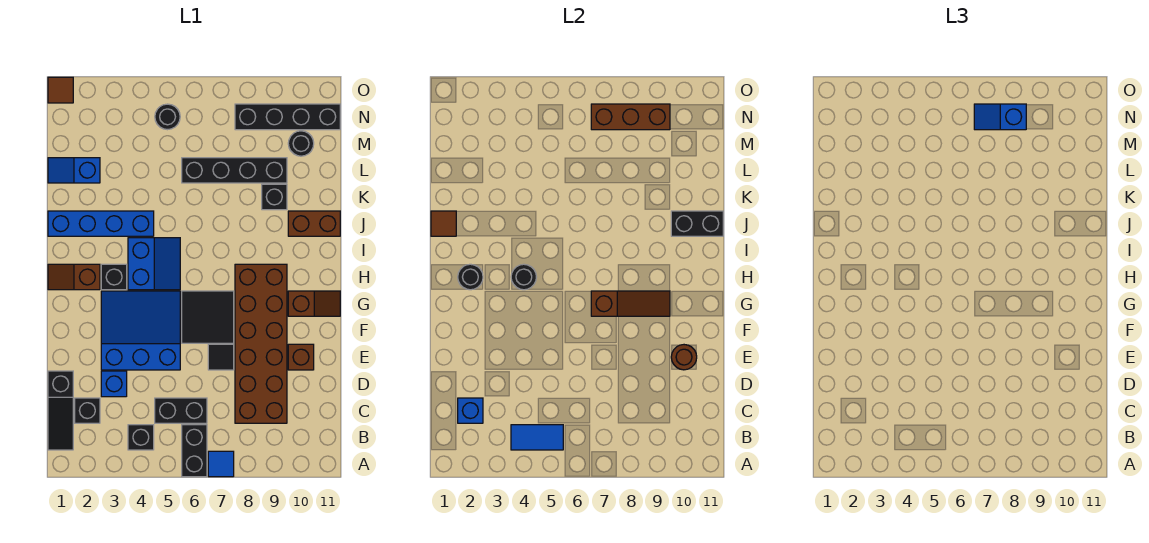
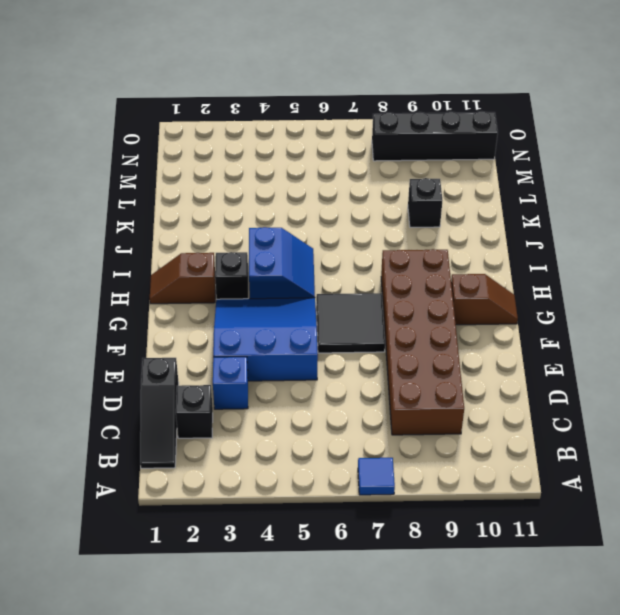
none -> black brick A6:B6 level 1
none -> black brick B4 level 1
none -> black brick C5:C6 level 1
none -> black tile E7 level 1

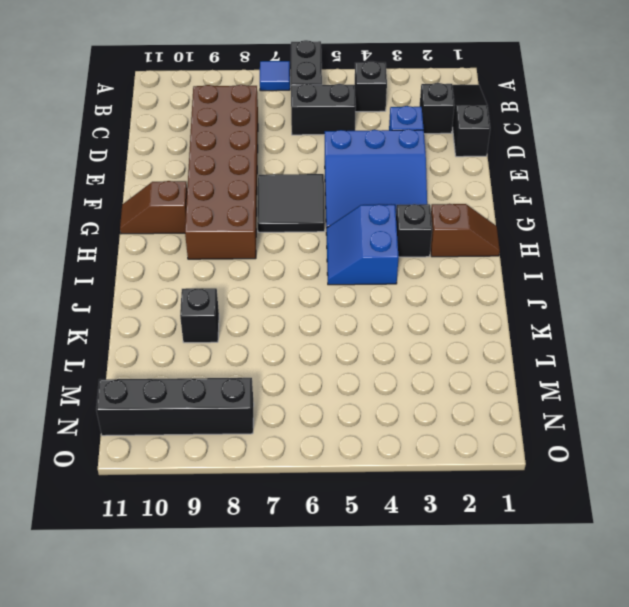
none -> black tile E7 level 1
none -> brown brick E10 level 1
none -> blue brick J1:J4 level 1
none -> brown brick J10:J11 level 1

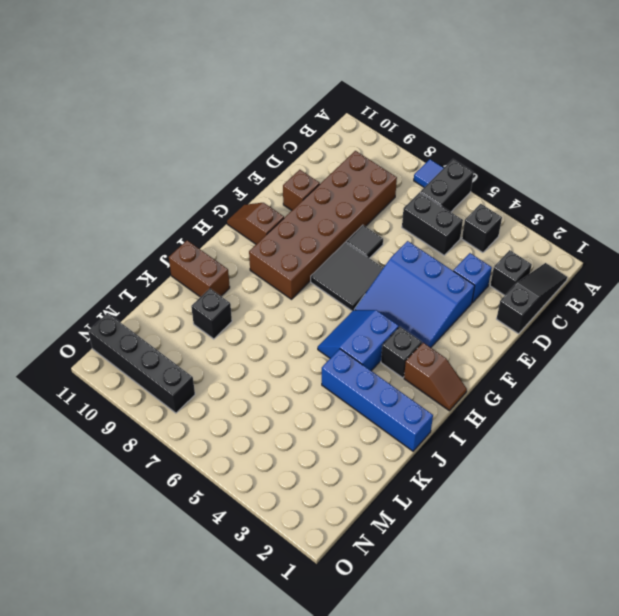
none -> blue slope L1:L2 level 1 top 2
none -> black brick L6:L9 level 1
none -> black round brick M10 level 1
none -> black round brick N5 level 1

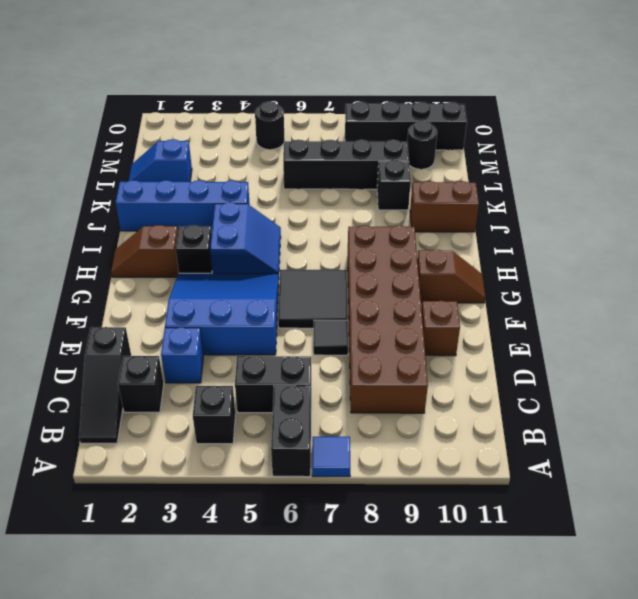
none -> brown tile O1 level 1
none -> blue tile B4:B5 level 2
none -> blue brick C2 level 2
none -> brown round brick E10 level 2

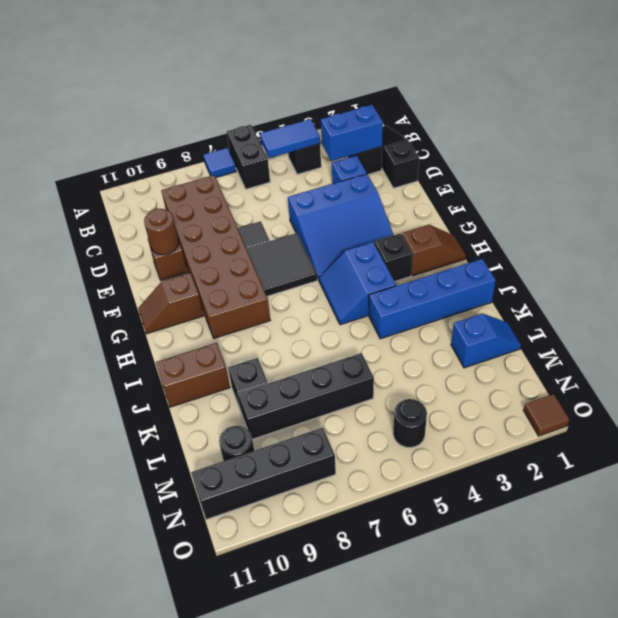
blue brick C2:C3 level 2 -> blue brick C2 level 2
none -> black brick C5:C6 level 1
none -> brown slope G7:G9 level 2 top 7
none -> black round brick H2 level 2
none -> black round brick H4 level 2

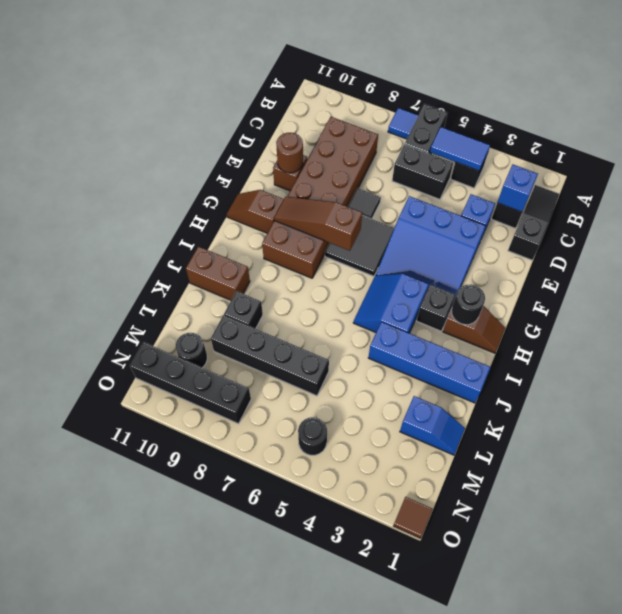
none -> black round brick H4 level 2
none -> brown tile J1 level 2
none -> black brick J10:J11 level 2
none -> brown brick N7:N9 level 2

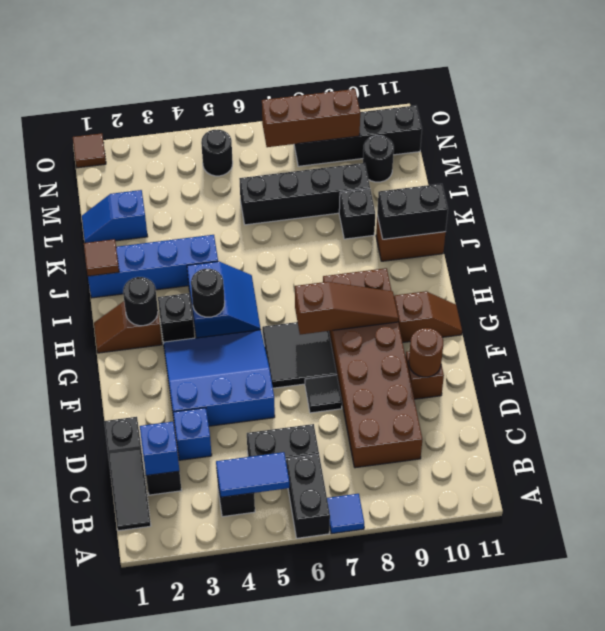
none -> blue slope N7:N8 level 3 top 8

